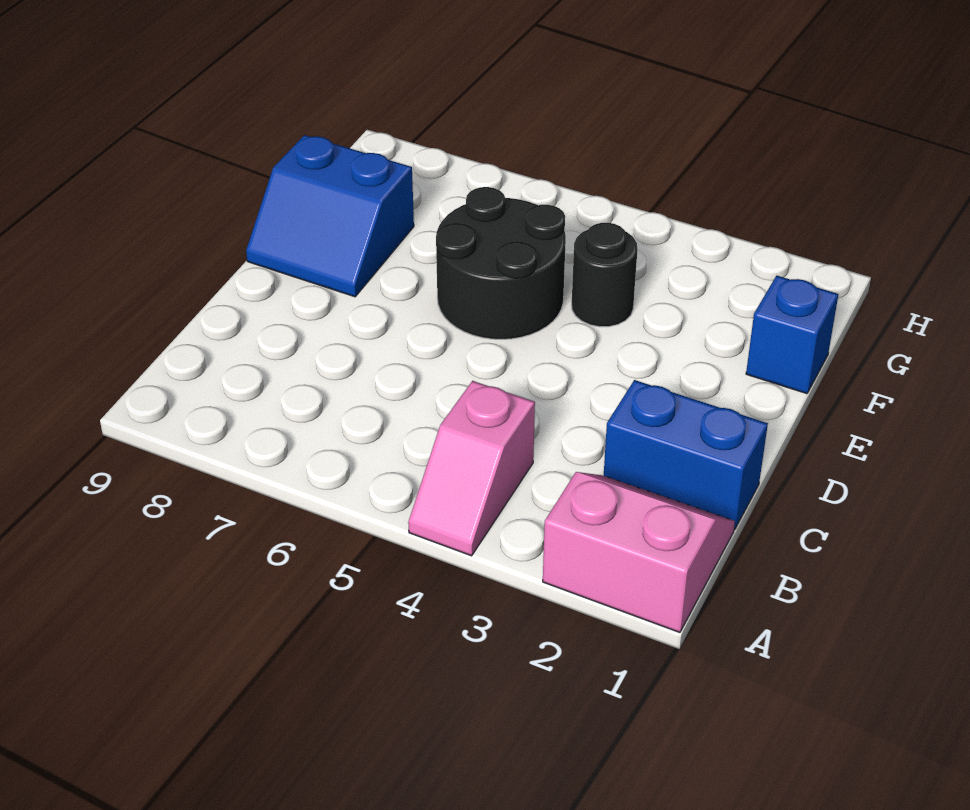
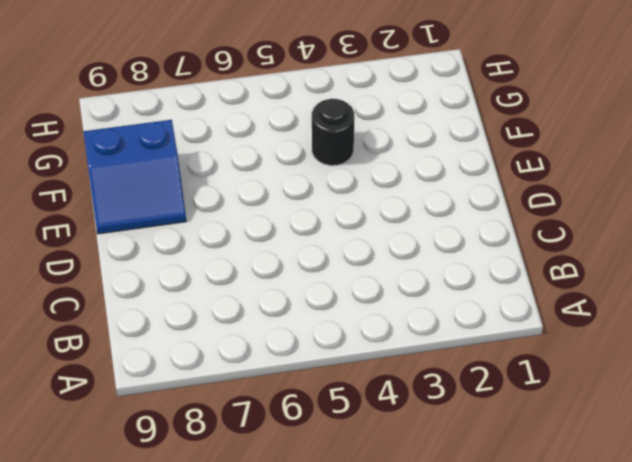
none -> pink slope A1:B2 level 1 top A
none -> pink slope A4:B4 level 1 top B

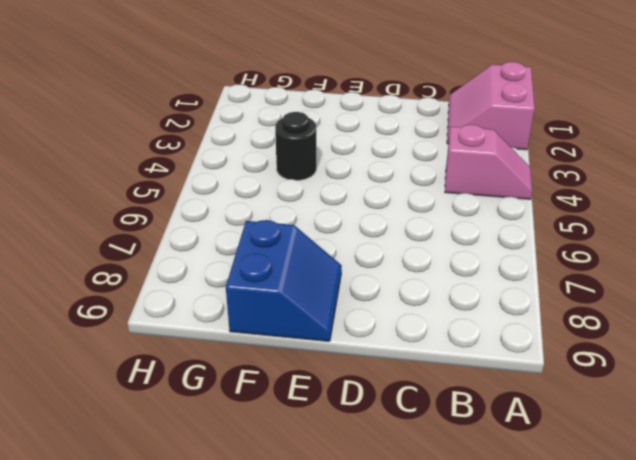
none -> blue brick C1:C2 level 1
none -> black round brick E5:F6 level 1

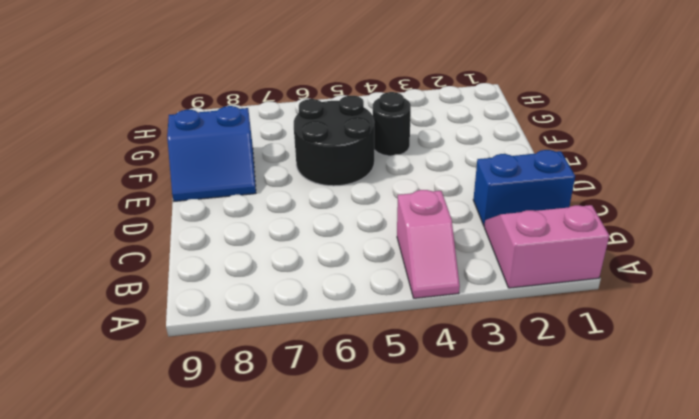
none -> blue brick F1 level 1

